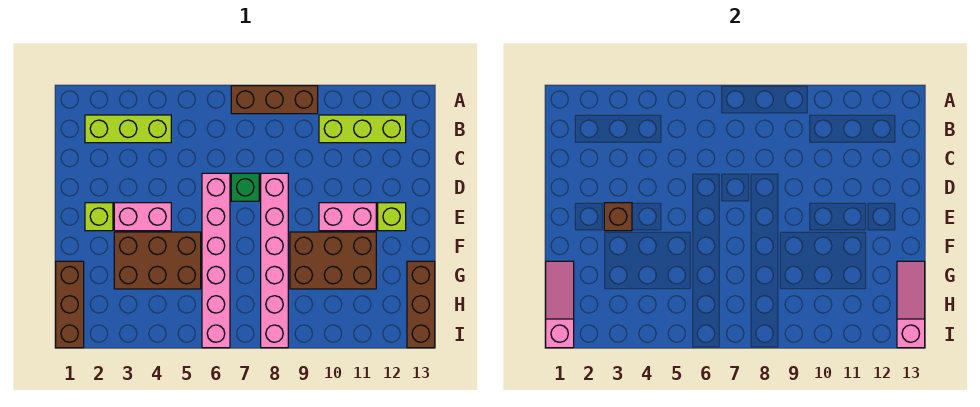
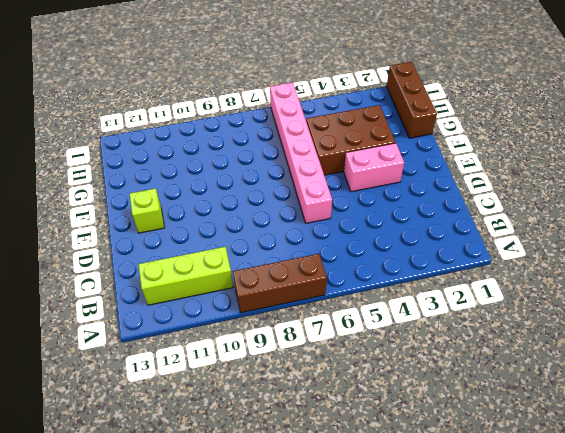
none -> lime brick B2:B4 level 1
none -> green brick D7 level 1
none -> pink brick D8:I8 level 1

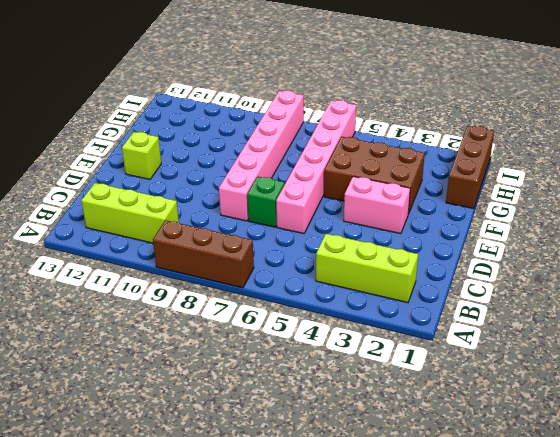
none -> lime brick E2 level 1
none -> pink brick E10:E11 level 1
none -> brown brick F9:G11 level 1

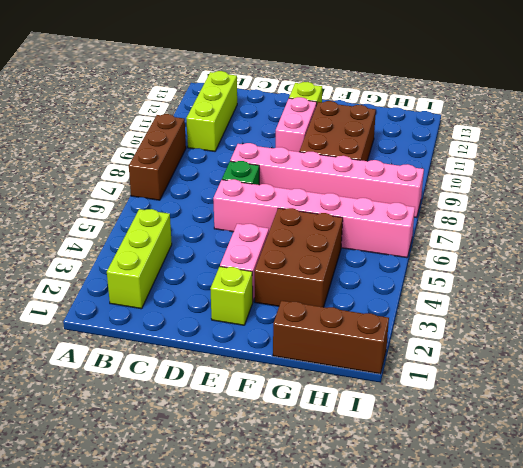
none -> brown brick G13:I13 level 1
none -> brown brick E3 level 2
none -> pink slope G1:I1 level 2 top I

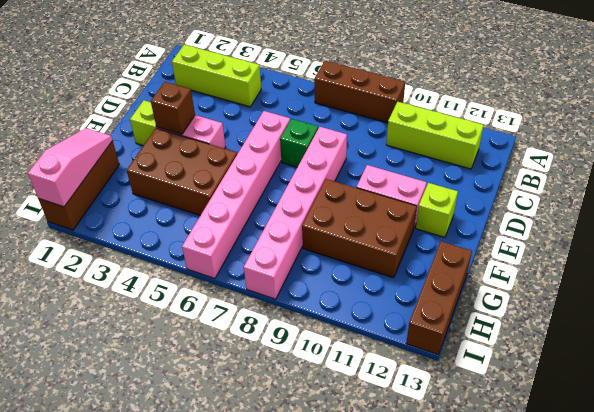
none -> pink slope G13:I13 level 2 top I

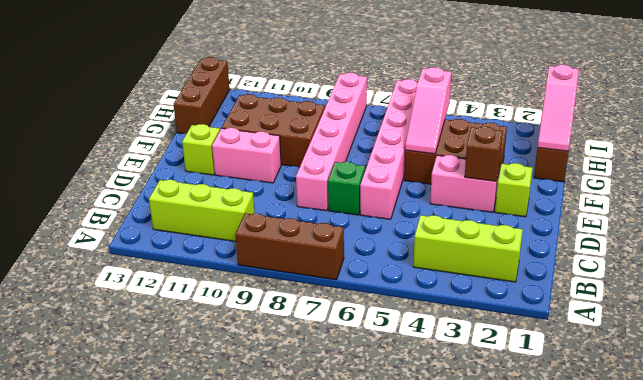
pink slope F5:H5 level 2 top H -> pink slope G13:I13 level 2 top I

